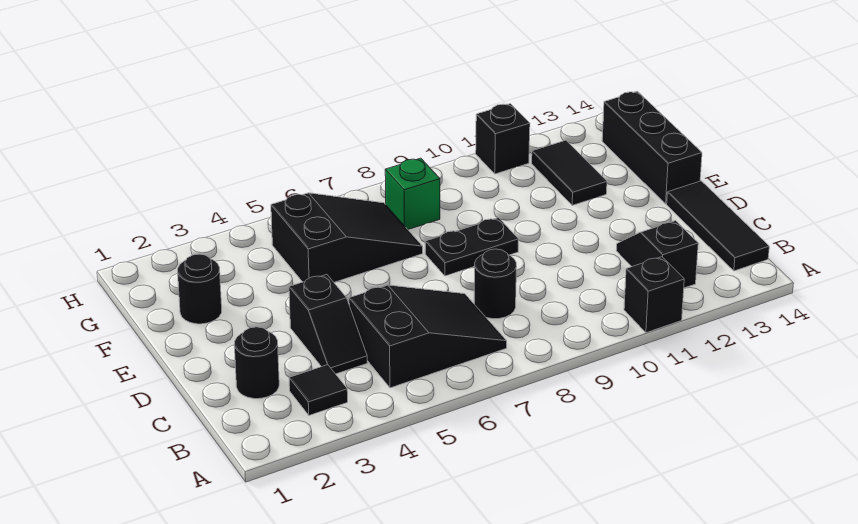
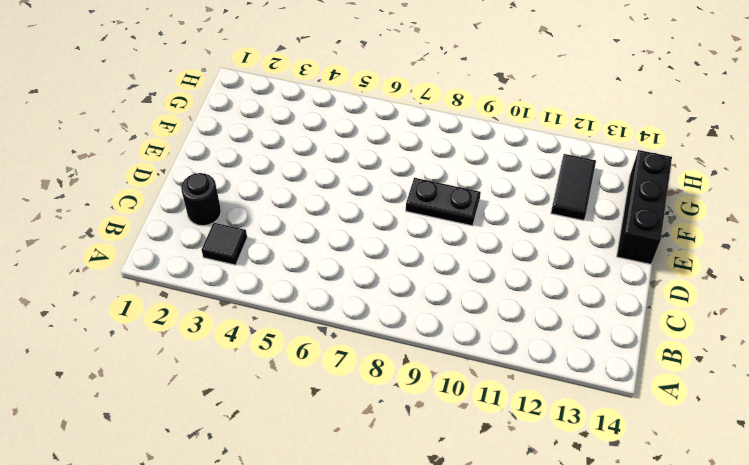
none -> black brick A11 level 1
none -> black slope B5:C7 level 1 top 5
none -> black slope B12:C12 level 1 top B

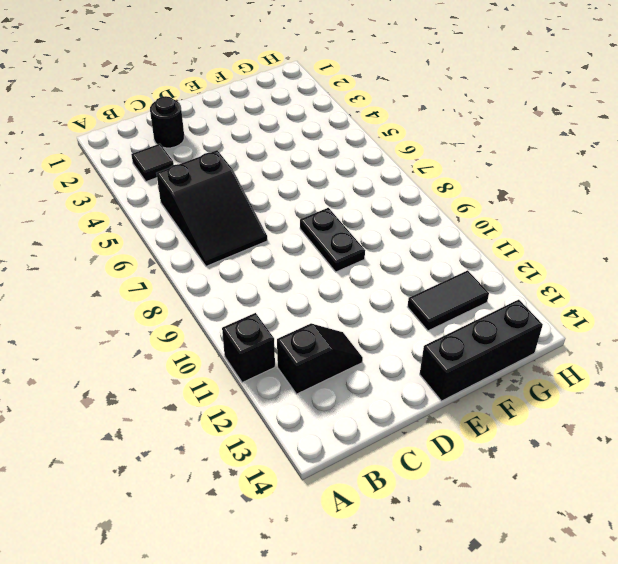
none -> black tile B14:D14 level 1
none -> black slope C4:D4 level 1 top D
none -> black round brick C8 level 1

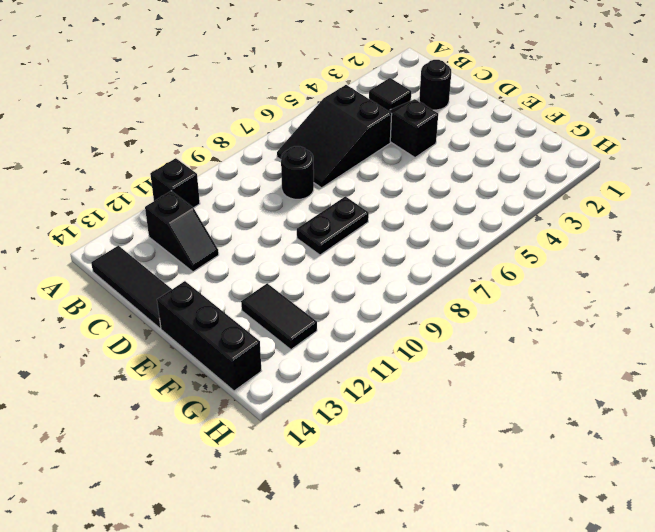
none -> black round brick F2 level 1
none -> black slope F5:G7 level 1 top 5
none -> green brick G8 level 1

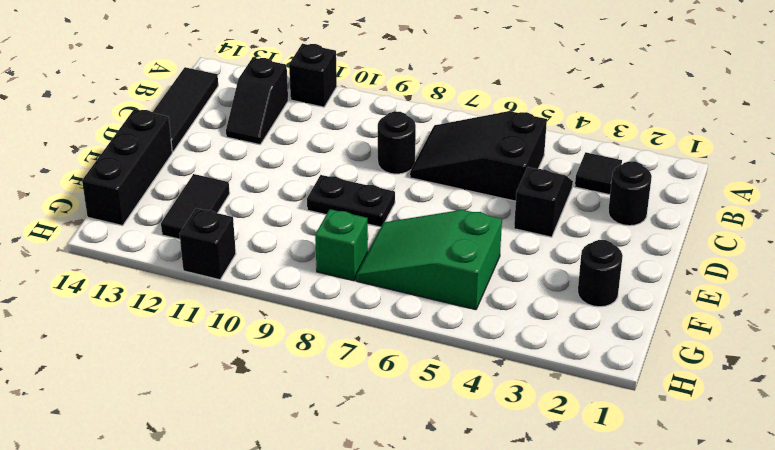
green slope F5:G7 level 1 top 5 -> black slope F5:G7 level 1 top 5

